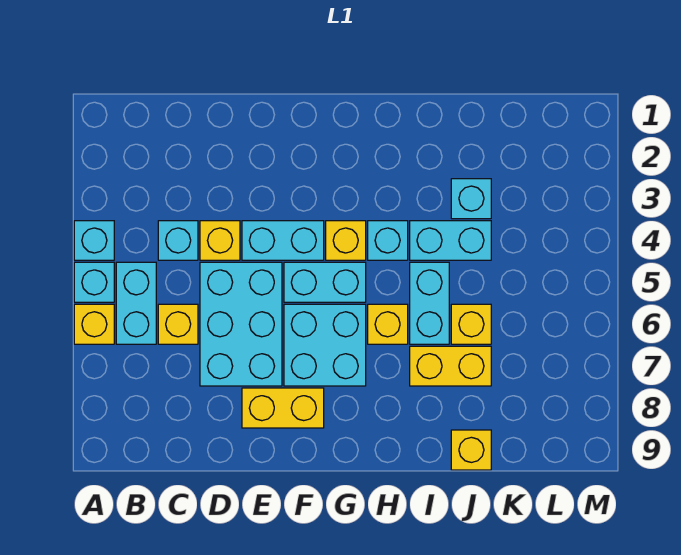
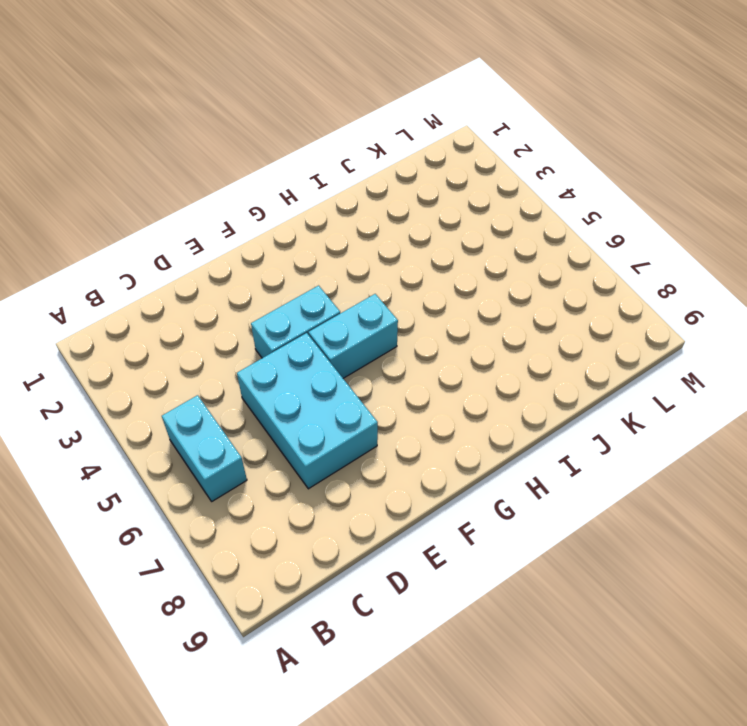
none -> cyan brick A4 level 1
none -> cyan brick A5 level 1
none -> yellow brick A6 level 1

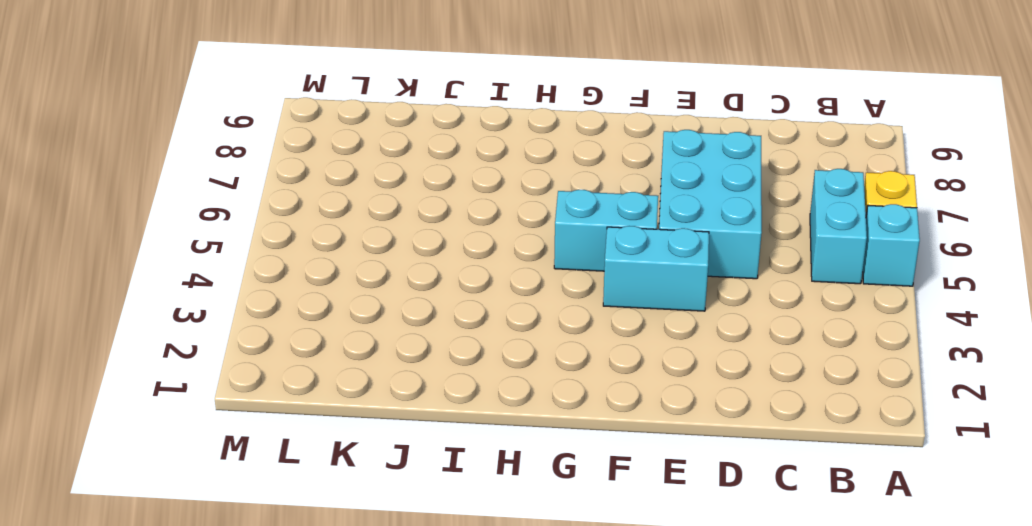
none -> cyan brick A4 level 1
none -> cyan brick C4 level 1
none -> yellow brick C6 level 1

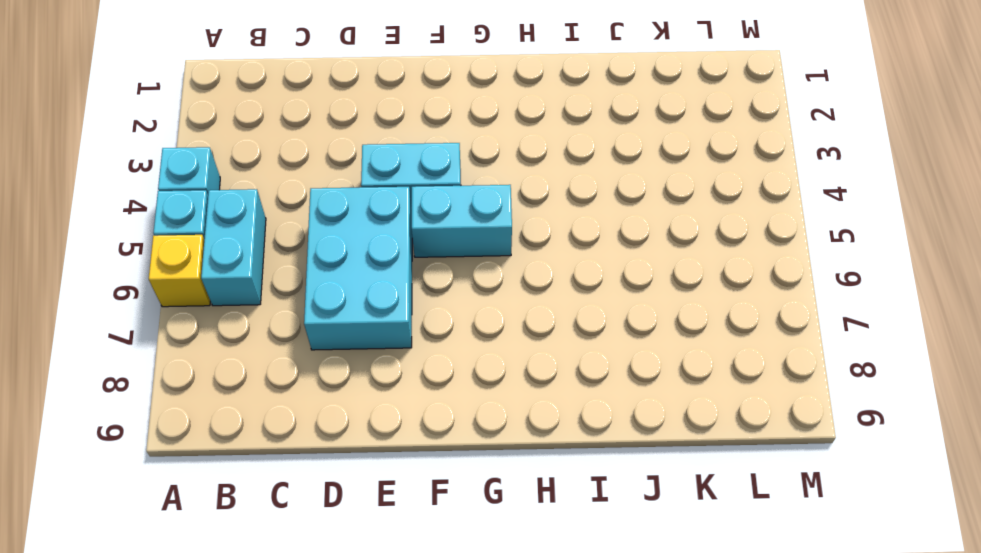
none -> cyan brick C4 level 1
none -> yellow brick C6 level 1
none -> yellow brick D4 level 1

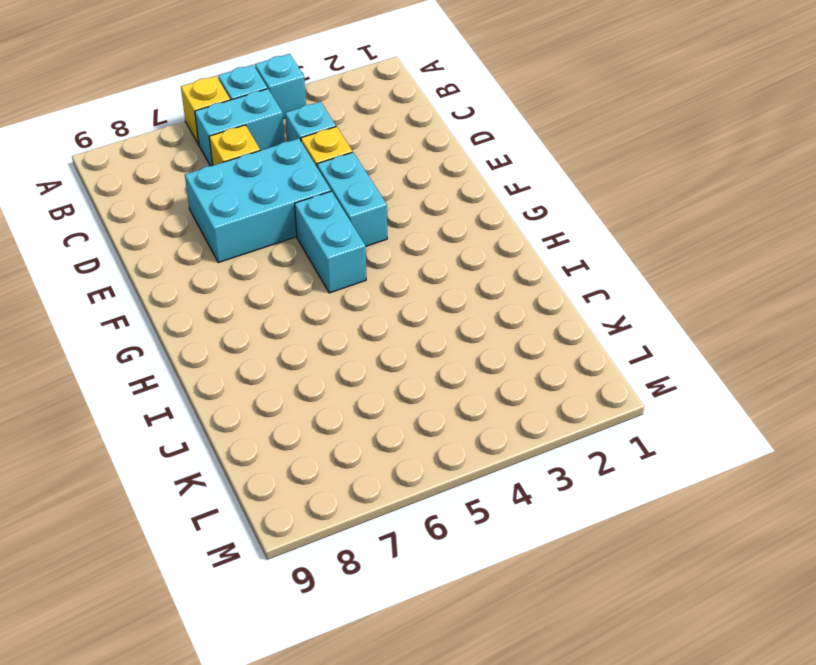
none -> yellow brick E8:F8 level 1
none -> cyan brick F6:G7 level 1
none -> yellow brick G4 level 1

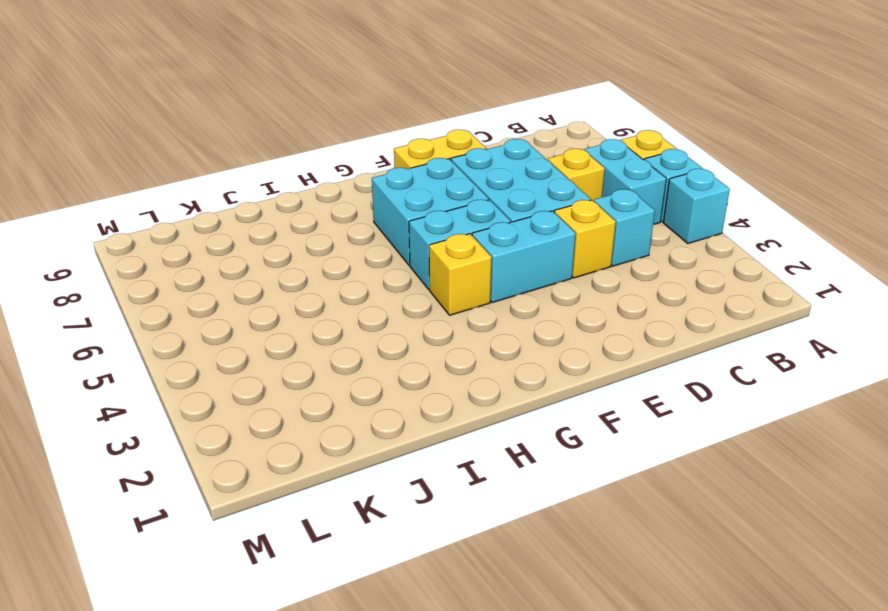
none -> cyan brick H4 level 1
none -> yellow brick H6 level 1
none -> cyan brick I4:J4 level 1

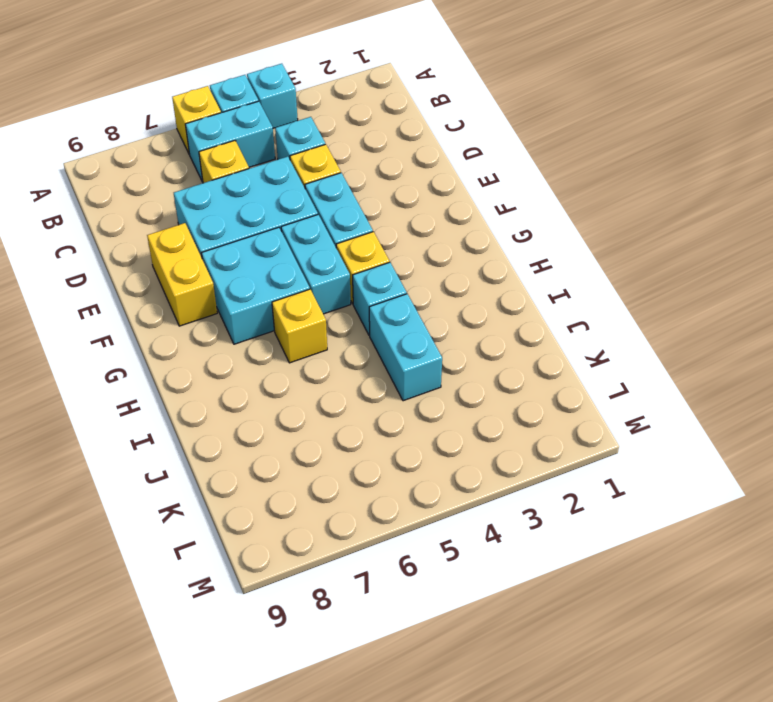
none -> cyan brick I5:I6 level 1
none -> yellow brick I7:J7 level 1
none -> cyan brick J3 level 1

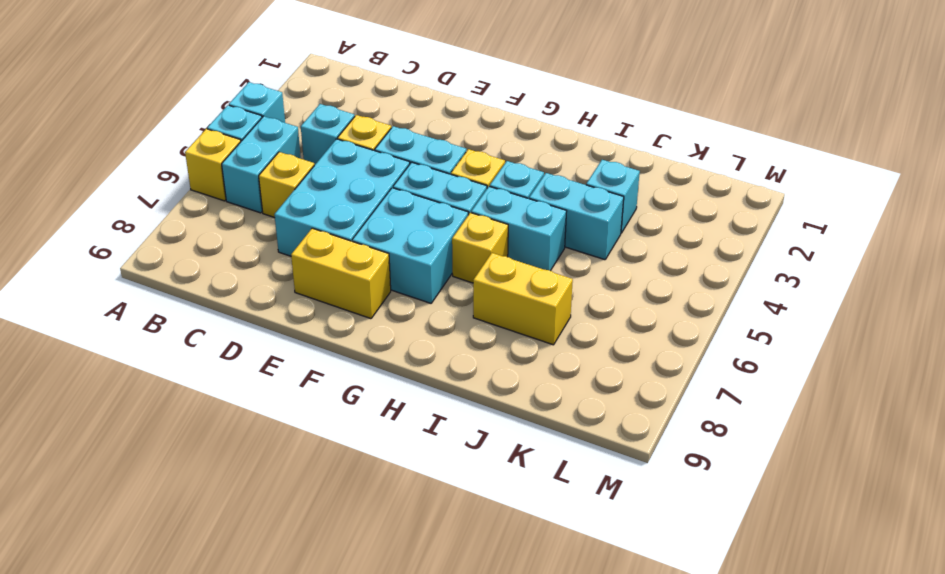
cyan brick H5:I5 level 1 -> cyan brick I5:I6 level 1
none -> yellow brick J6 level 1
none -> yellow brick J9 level 1

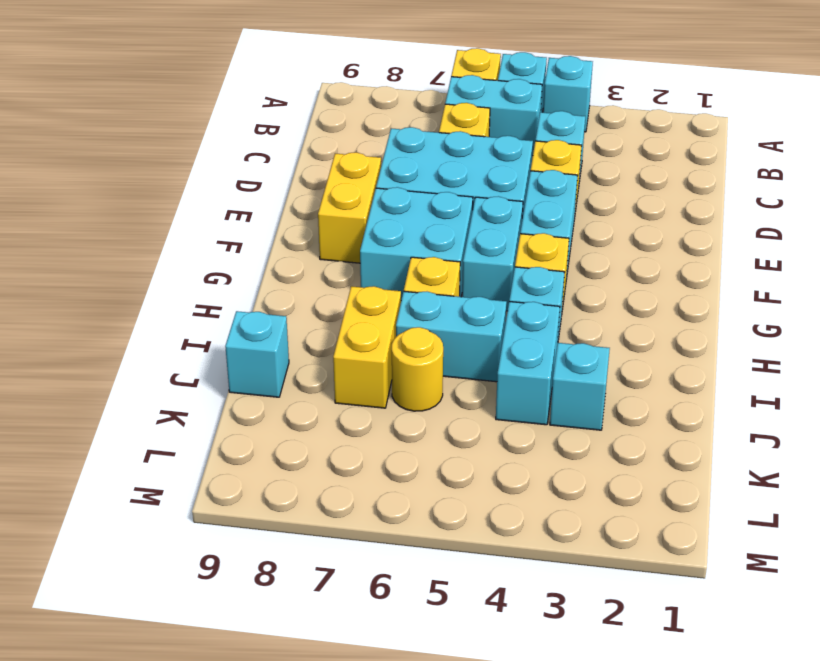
yellow round brick J6 level 1 -> yellow brick J6 level 1
cyan brick J9 level 1 -> yellow brick J9 level 1

